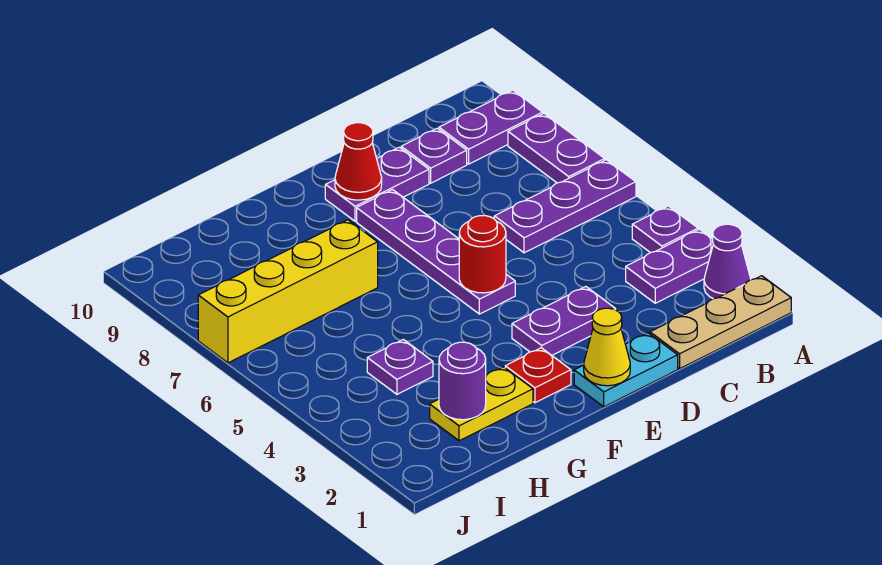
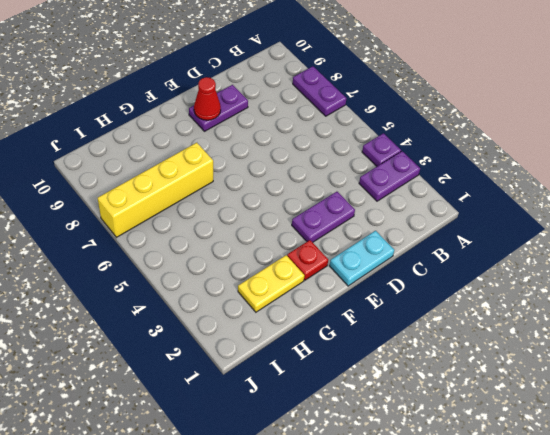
none -> tan plate A1:C1 level 1
none -> purple cone A2 level 1
none -> purple plate A6:C6 level 1

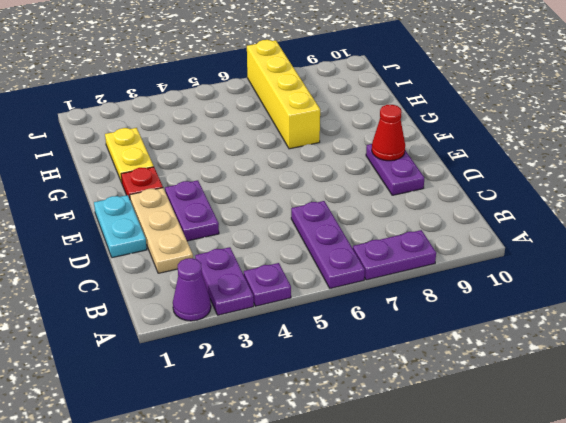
tan plate C2:E2 level 1 -> tan plate A1:C1 level 1
none -> purple plate A9:B9 level 1
none -> purple plate C9 level 1
none -> purple plate E5:E8 level 1

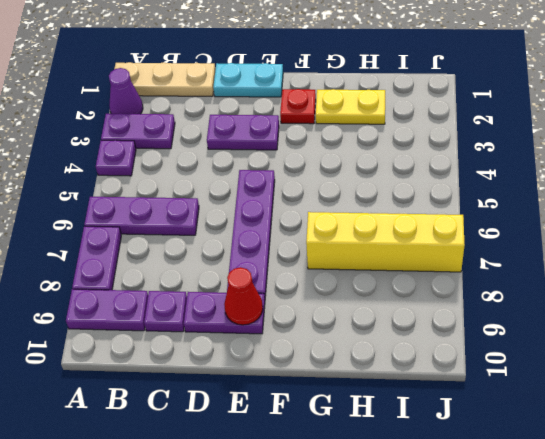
none -> purple plate H4 level 1
none -> yellow cone E1 level 2
none -> red round brick E5 level 2

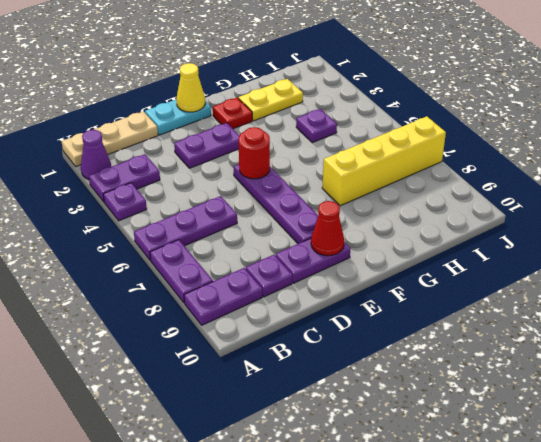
none -> purple round brick H2 level 2

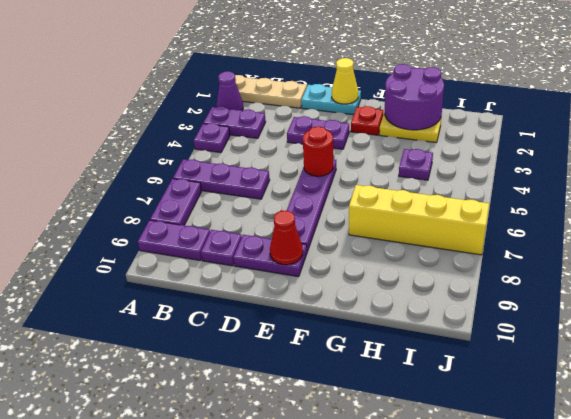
purple round brick G1:H2 level 2 -> purple round brick H2 level 2

